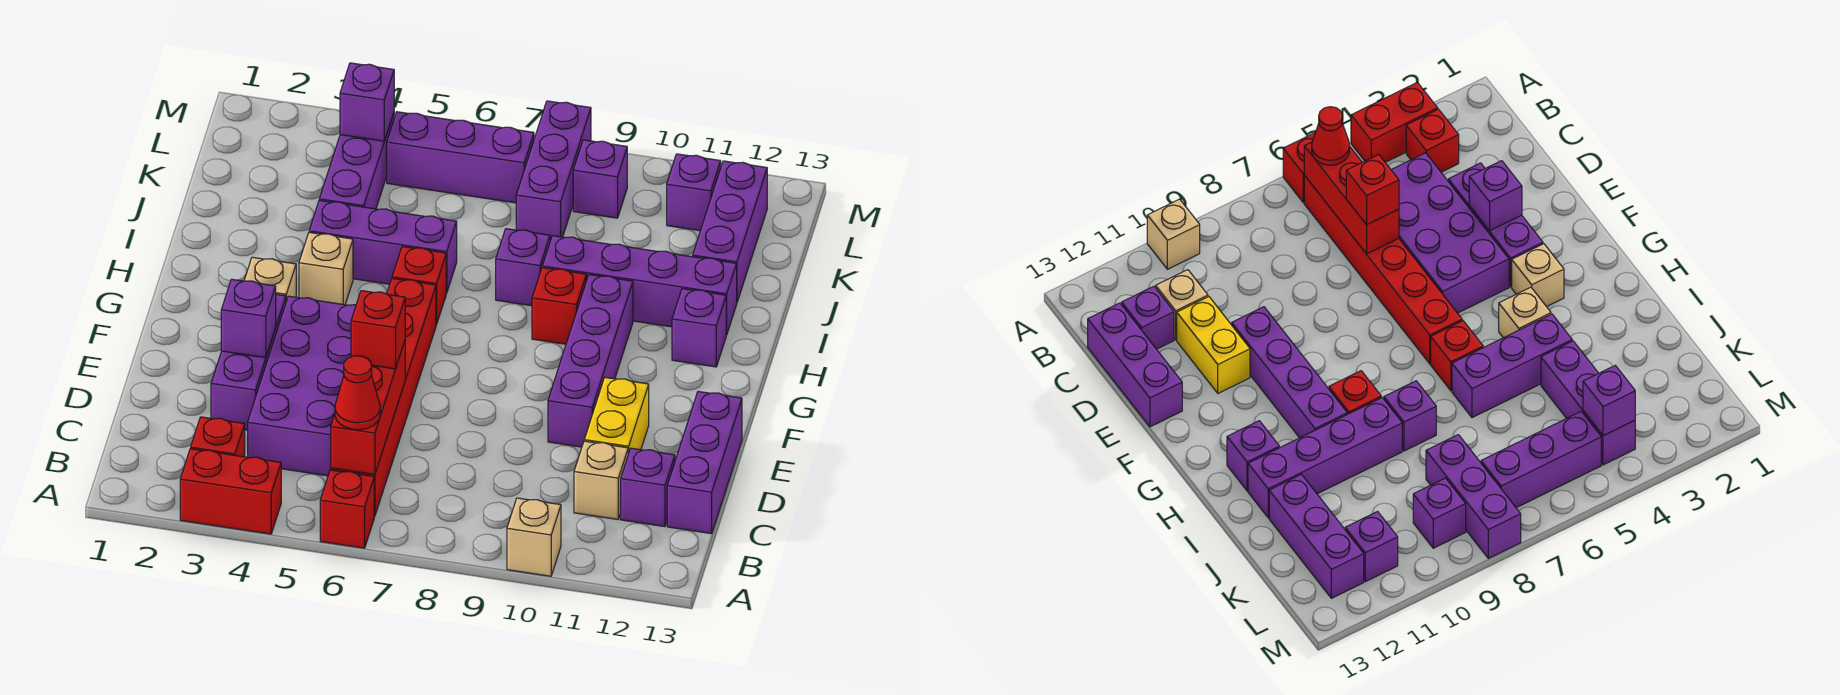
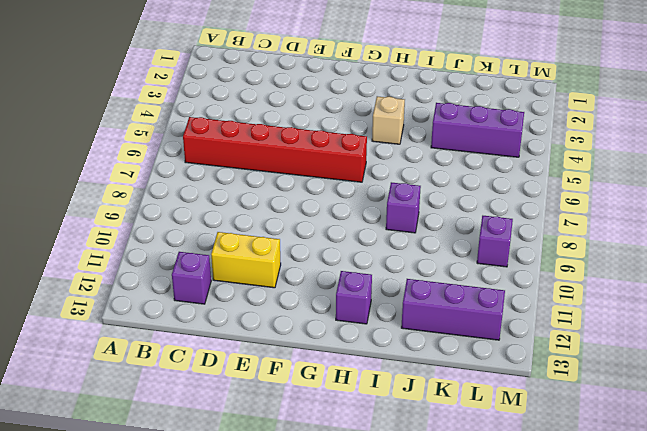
none -> red brick A3:A4 level 1
none -> red brick A6 level 1
none -> tan brick A10 level 1
none -> red brick B3 level 1

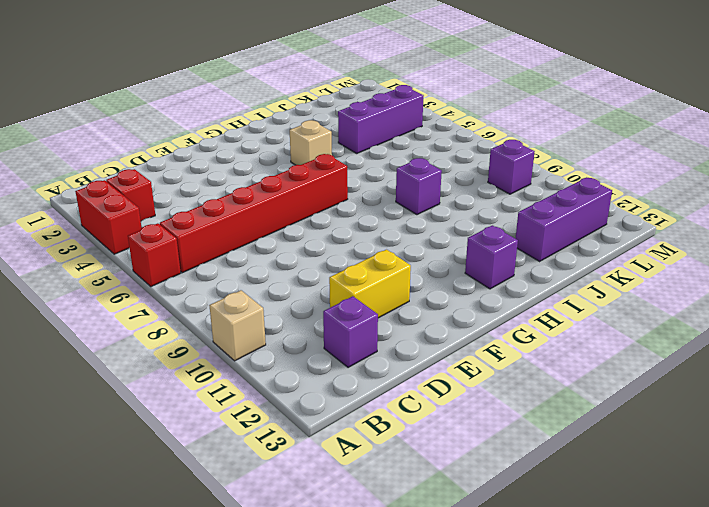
none -> purple brick C4:F5 level 1
none -> tan brick C11 level 1
none -> purple brick C13:E13 level 1
none -> purple brick D3:F3 level 1

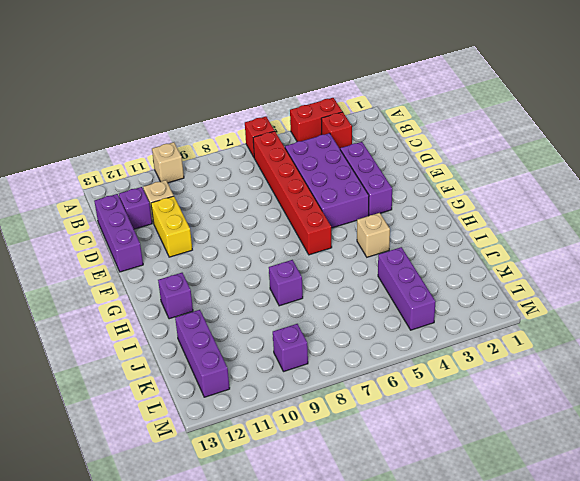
none -> purple brick E10:H10 level 1
none -> tan brick G3 level 1
none -> red brick H6 level 1
none -> red brick H9 level 1

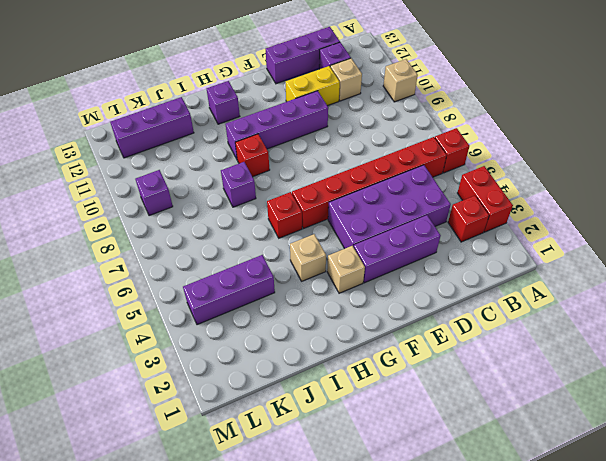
none -> purple brick I4:I6 level 1
none -> purple brick I9:I12 level 1
none -> purple brick K8:M8 level 1
none -> purple brick L5:L7 level 1

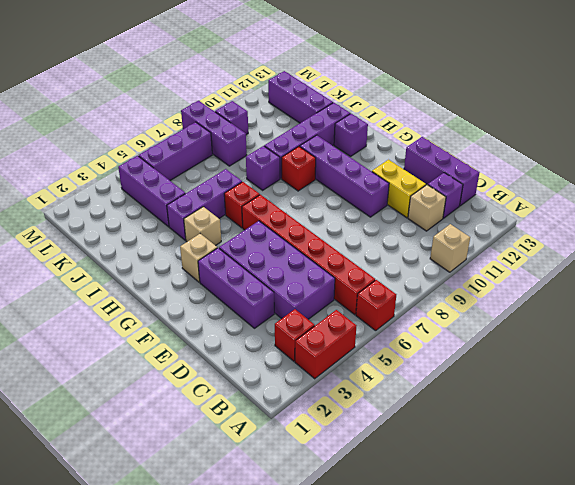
none -> purple brick L11 level 1
none -> red brick B6:D6 level 2
none -> purple brick E3 level 2
none -> purple brick L4 level 2

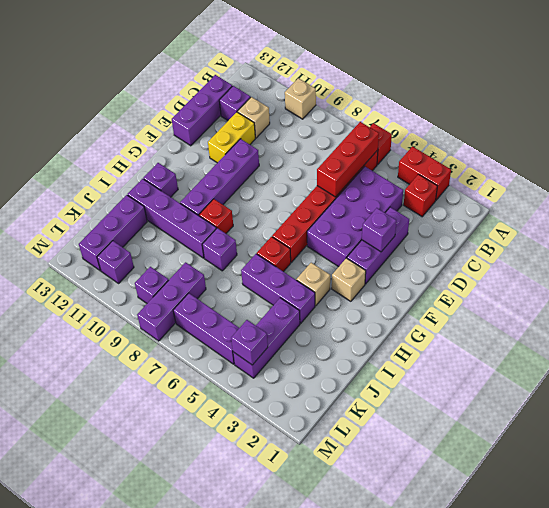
none -> red cone B6 level 3
none -> red brick D6 level 3

